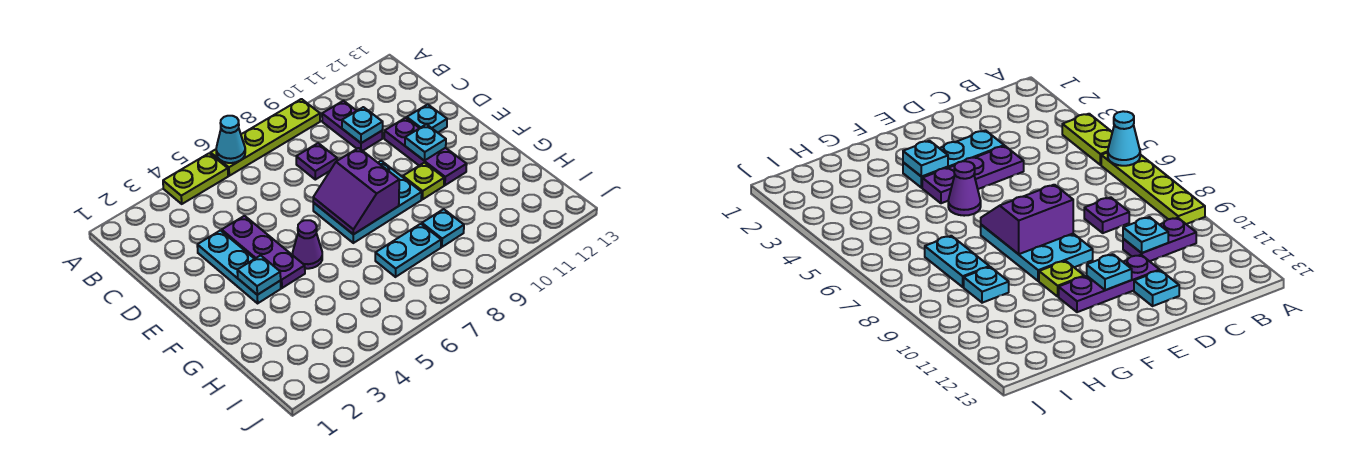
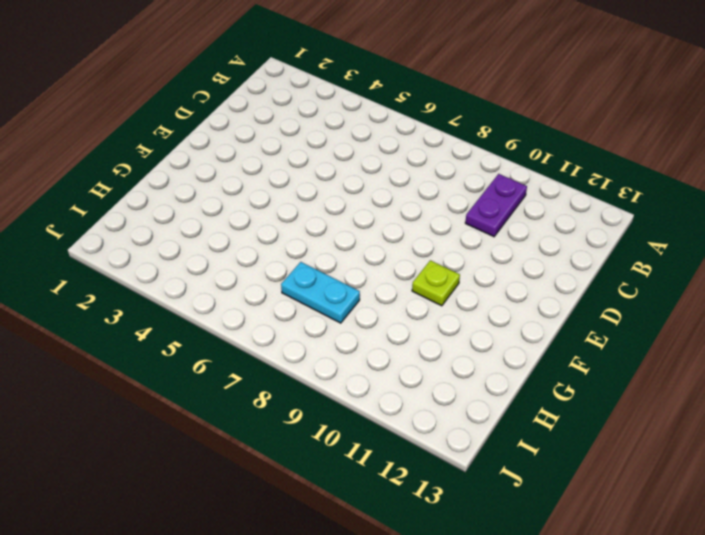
none -> lime plate A4:A5 level 1
none -> lime plate A6:A9 level 1
none -> purple plate C8 level 1

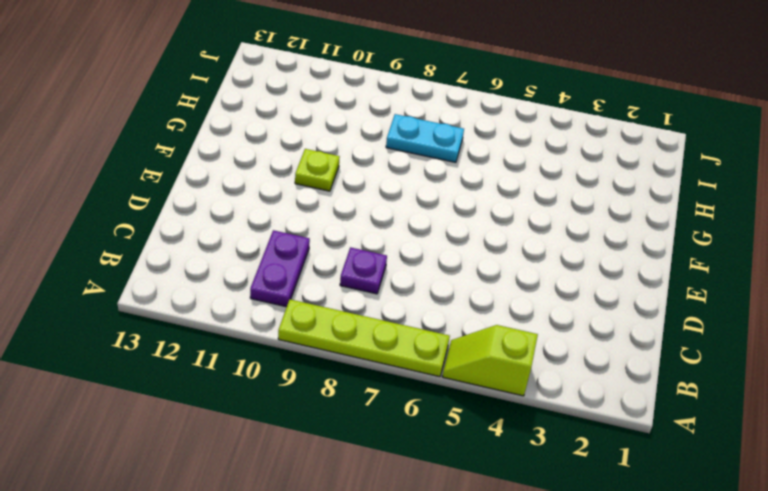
lime slope A4:A5 level 1 top 4 -> lime plate A4:A5 level 1
none -> cyan plate D3:F3 level 1
none -> purple plate D4:F4 level 1
none -> purple plate D11:F11 level 1

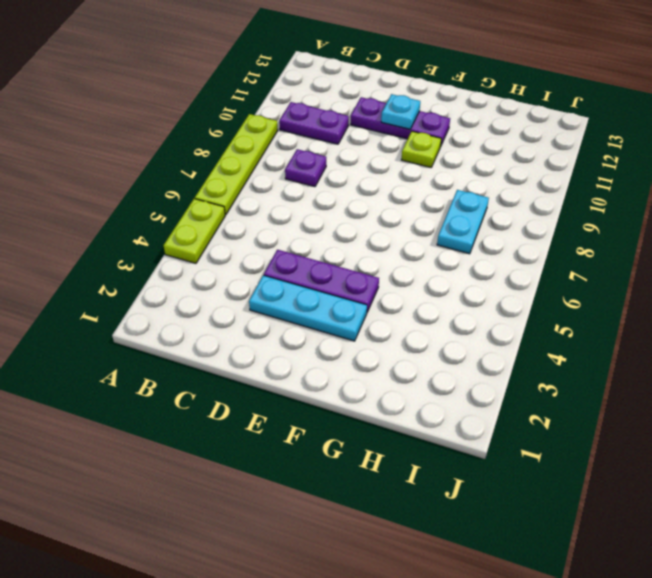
none -> cyan plate D12 level 1
none -> cyan plate E7:F9 level 1
none -> purple cone F5 level 1

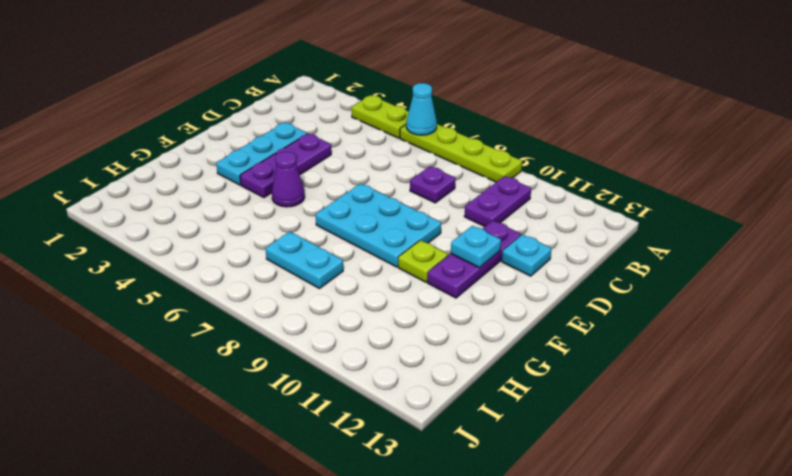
none -> cyan plate H9 level 1
none -> cyan plate C10 level 2
none -> purple slope E7:F8 level 2 top 8

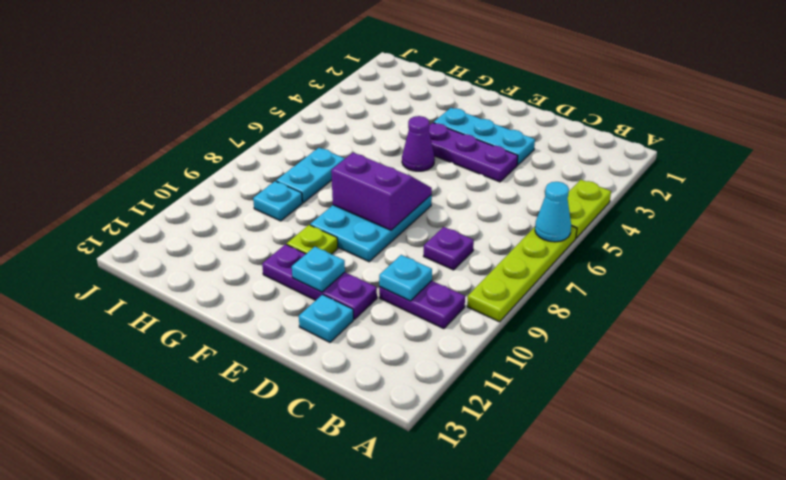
none -> cyan plate F3 level 2

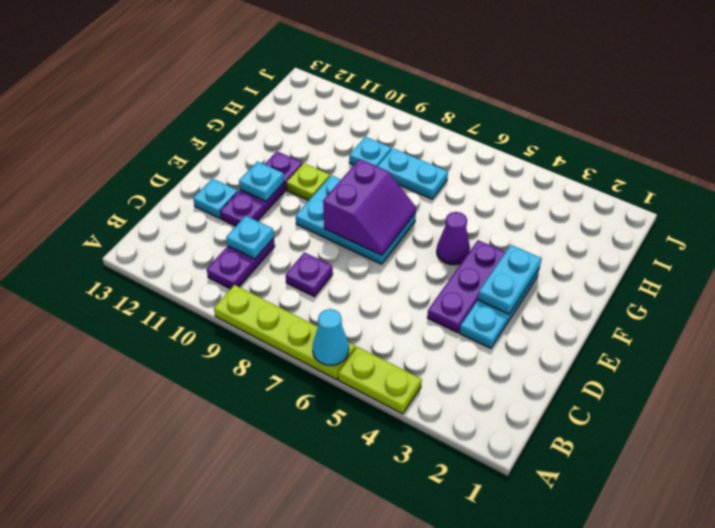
cyan plate E3:F3 level 2 -> cyan plate F3 level 2

